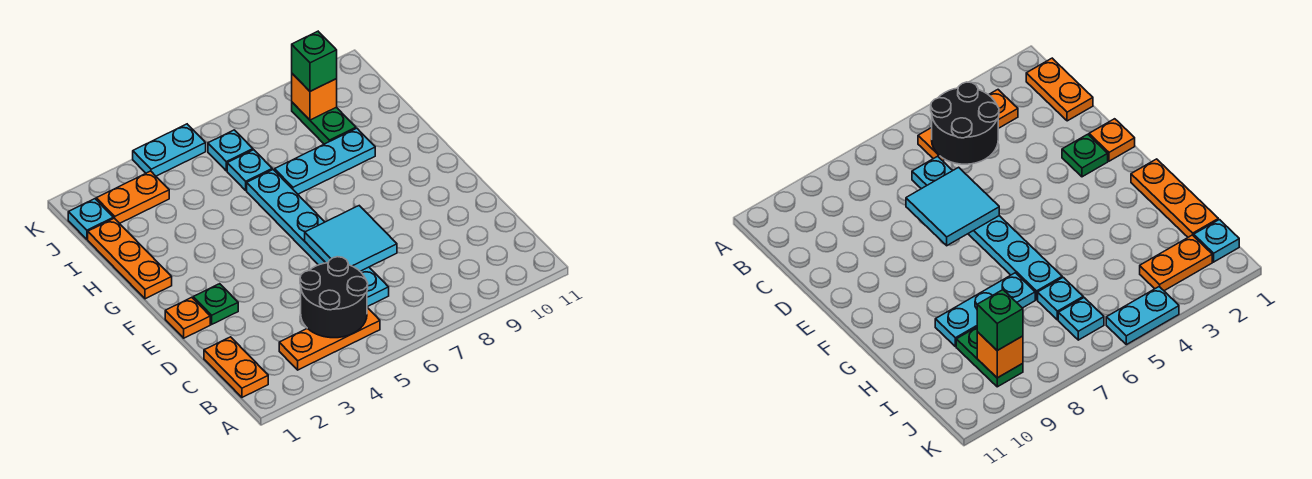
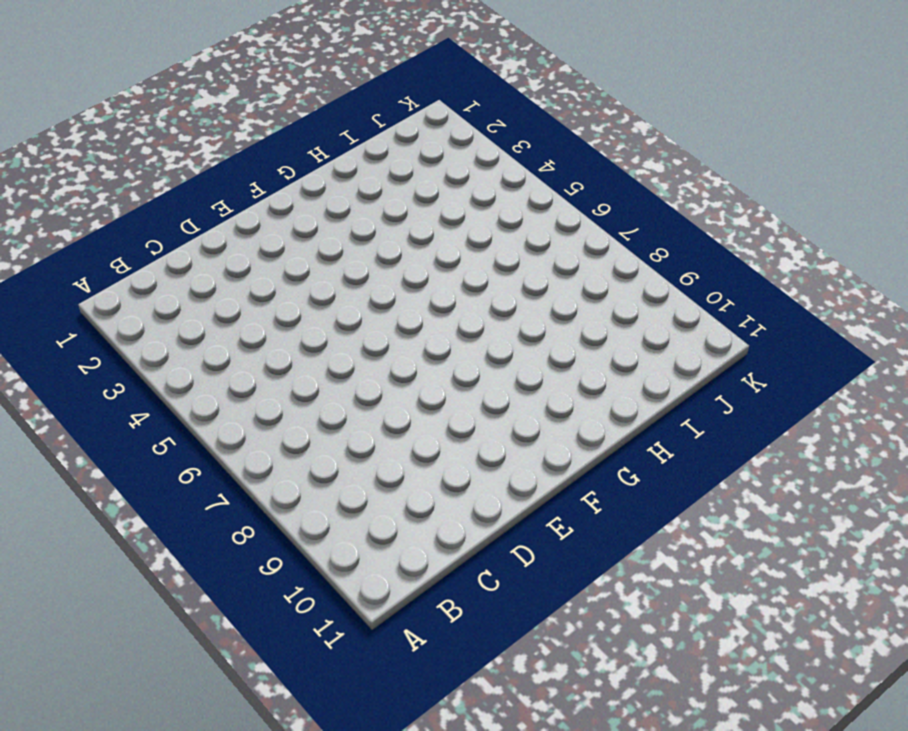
none -> orange plate B1:C1 level 1
none -> orange plate B3:B5 level 1
none -> cyan plate C6:H6 level 1

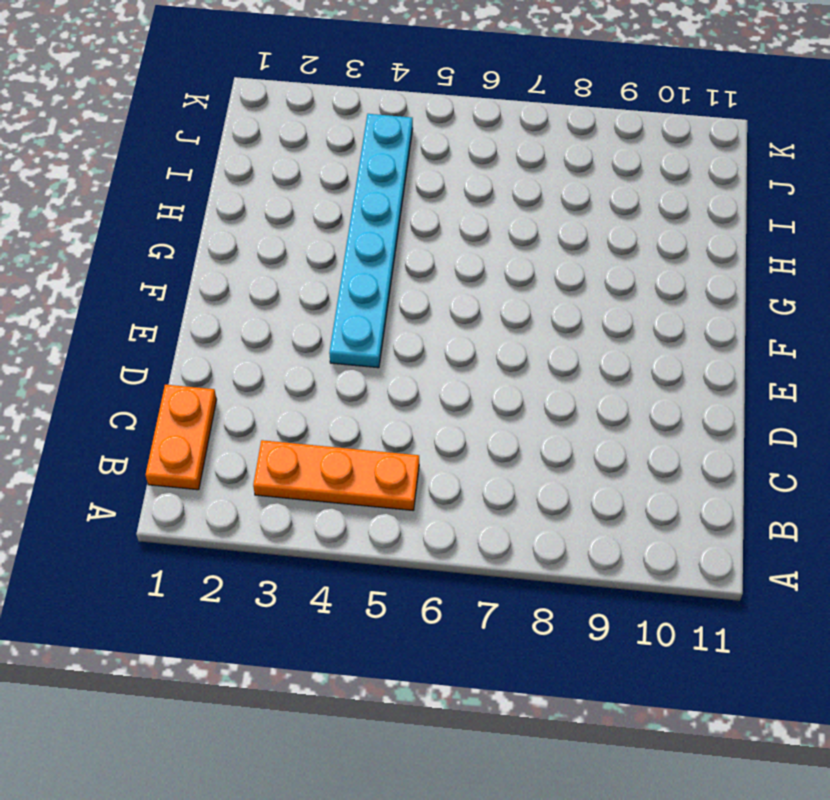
cyan plate E4:J4 level 1 -> cyan plate C6:H6 level 1
none -> orange plate E1 level 1
none -> green plate E2 level 1
none -> orange plate G1:I1 level 1

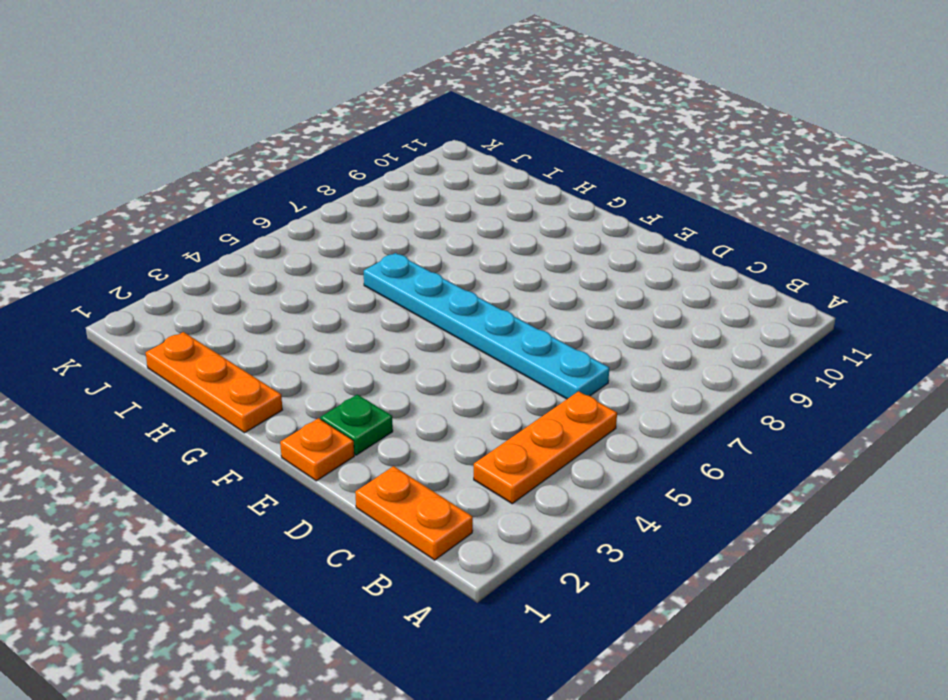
none -> cyan plate H7:H9 level 1
none -> cyan plate I6 level 1
none -> green plate I9:J9 level 1

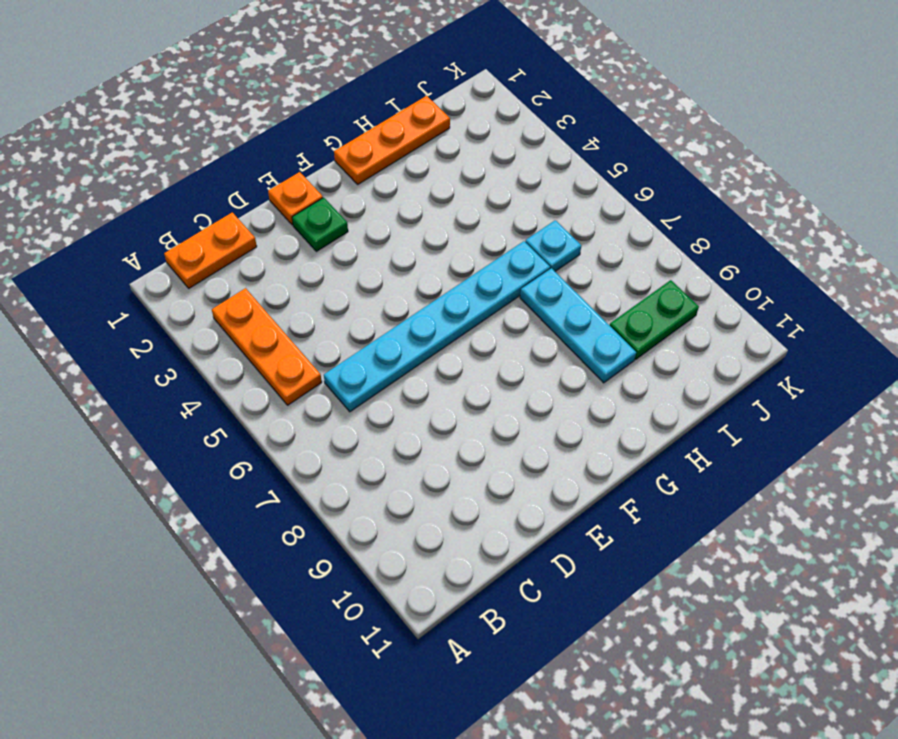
none -> cyan plate J1 level 1
none -> orange plate J2:J3 level 1
none -> cyan plate J6 level 1

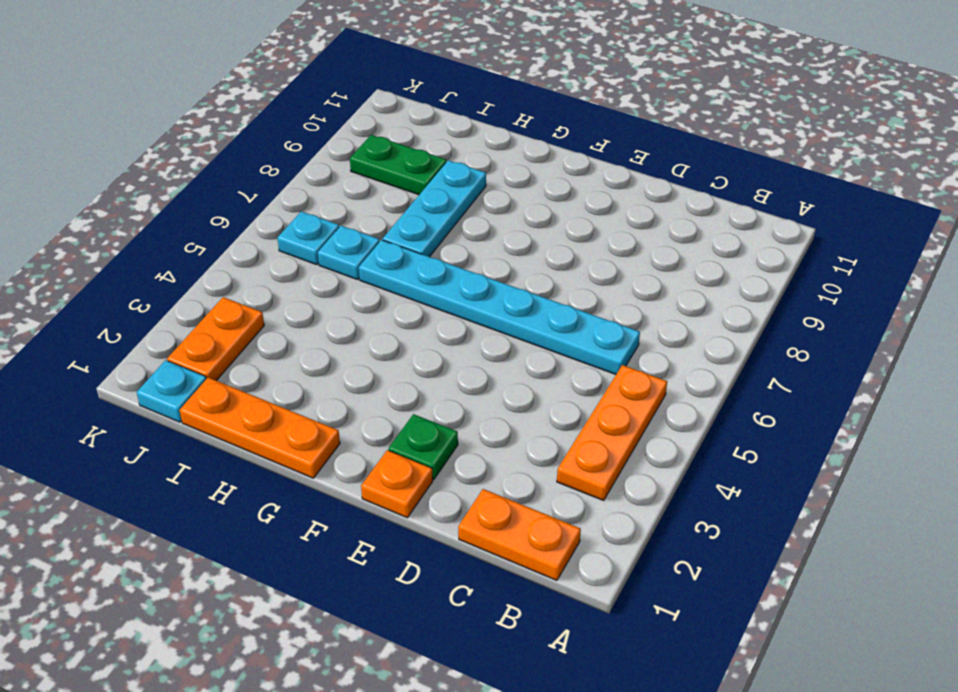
none -> cyan plate K4:K5 level 1
none -> black round brick B4:C5 level 2
none -> cyan tile D6:E7 level 2

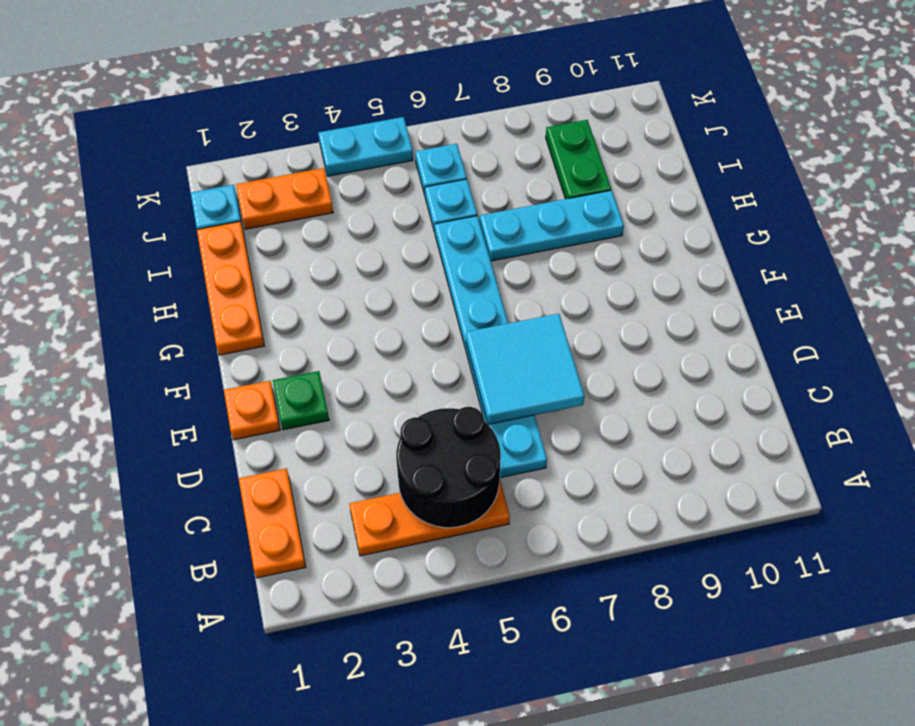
none -> orange brick J9 level 2
none -> green brick J9 level 3

